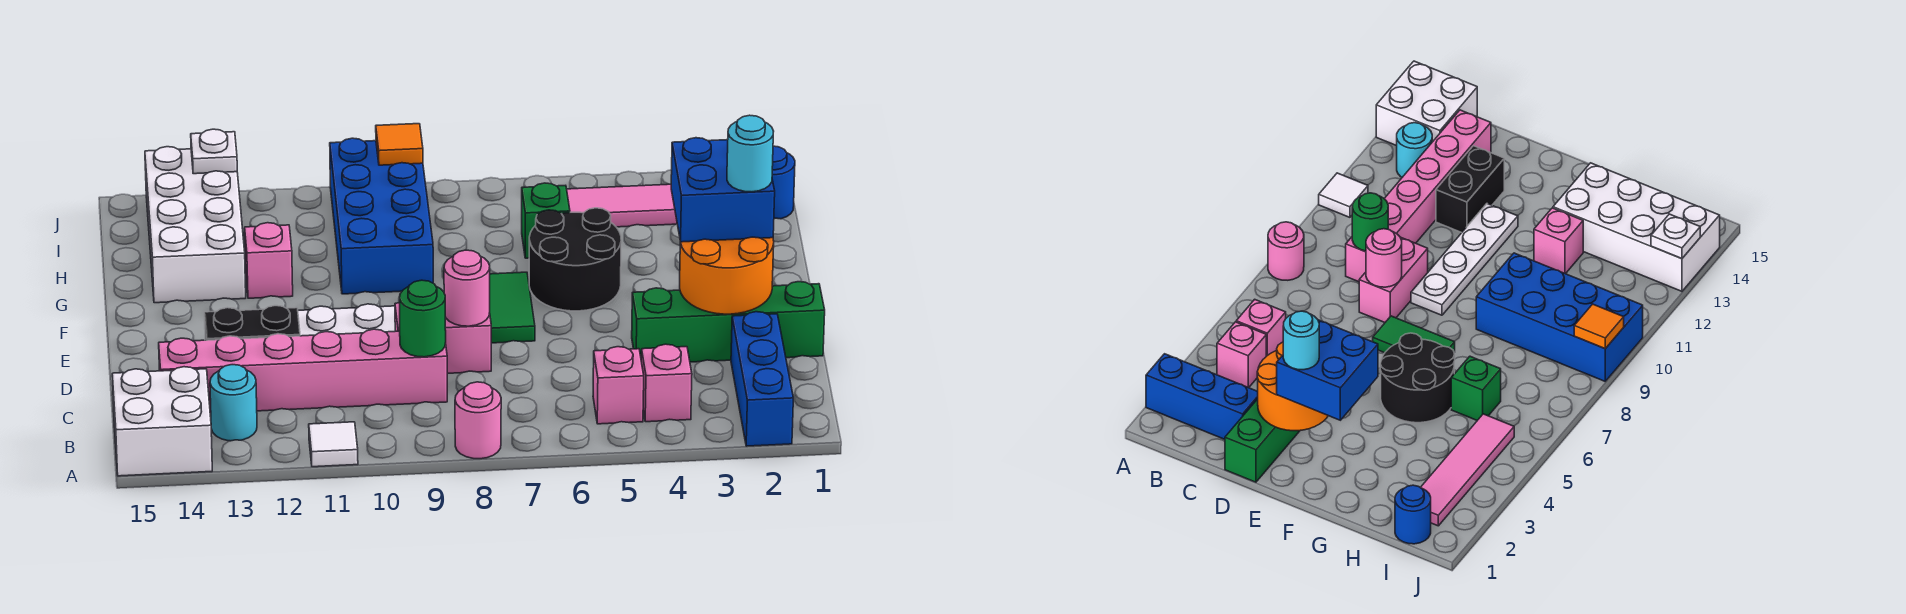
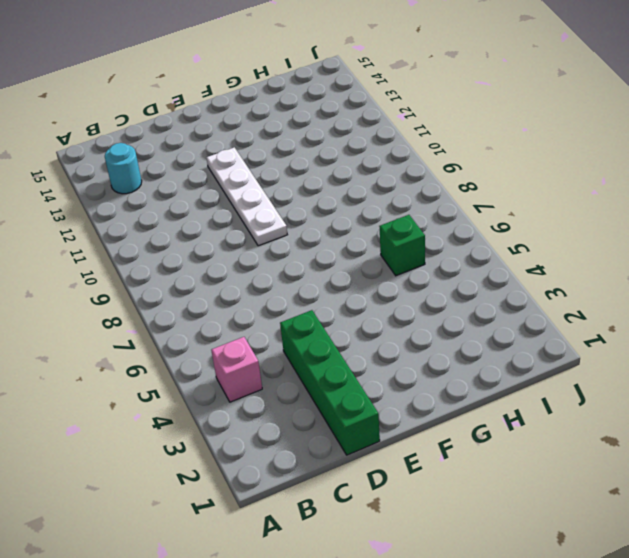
none -> blue brick A2:C2 level 1
none -> pink round brick A8 level 1
none -> white tile A11 level 1

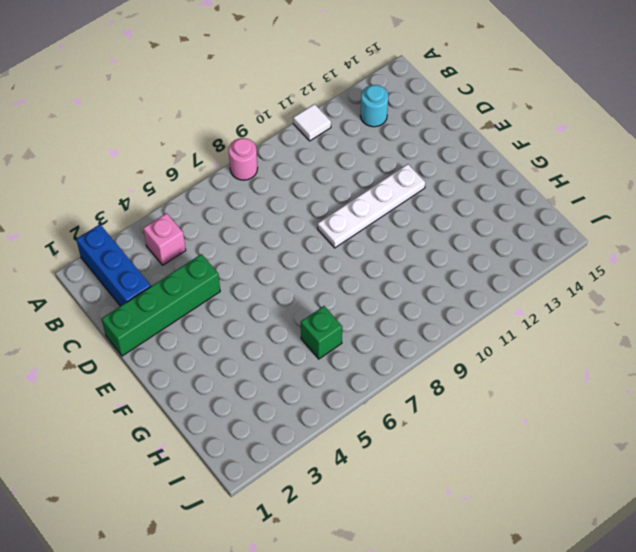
none -> white brick A14:B15 level 1
none -> pink brick B5 level 1
none -> pink brick C9:C14 level 1

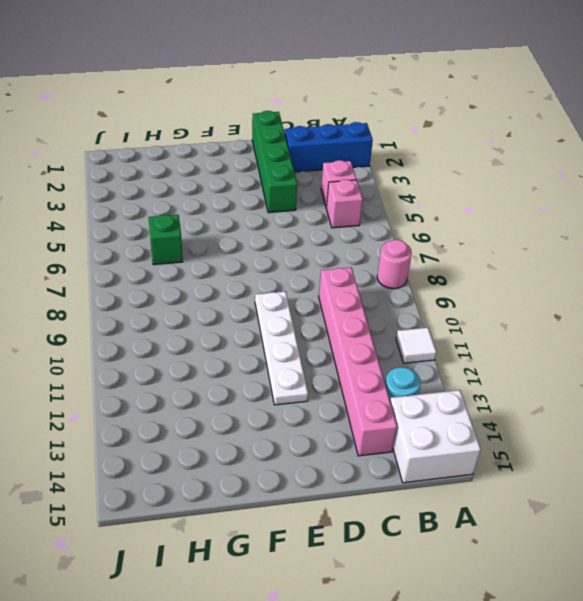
none -> pink brick D8:D9 level 1
none -> black brick D12:D13 level 1
none -> green tile E7:F7 level 1

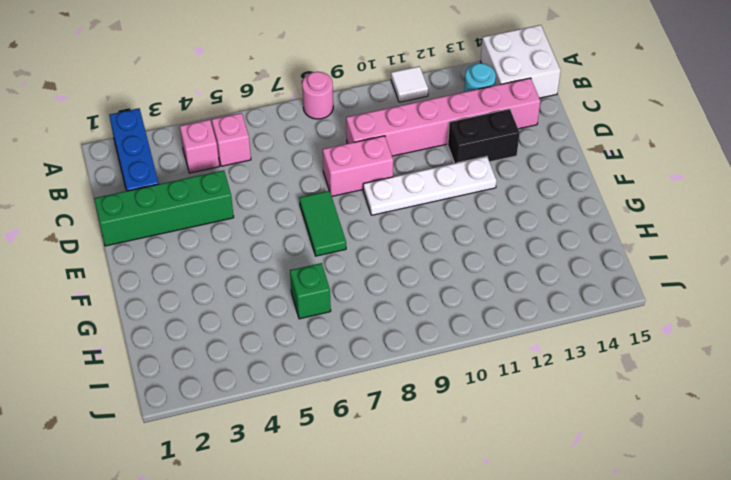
none -> black round brick F5:G6 level 1
none -> blue brick G9:J10 level 1
none -> pink brick G12 level 1

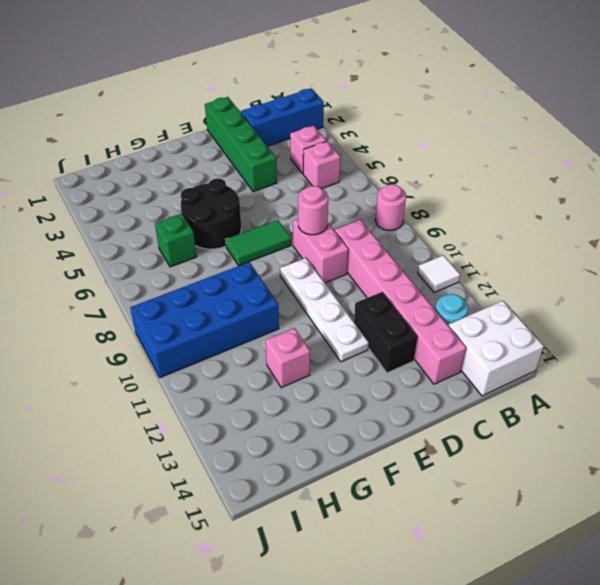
none -> white brick G13:J14 level 1
none -> blue round brick I1 level 1
none -> pink tile I2:I5 level 1

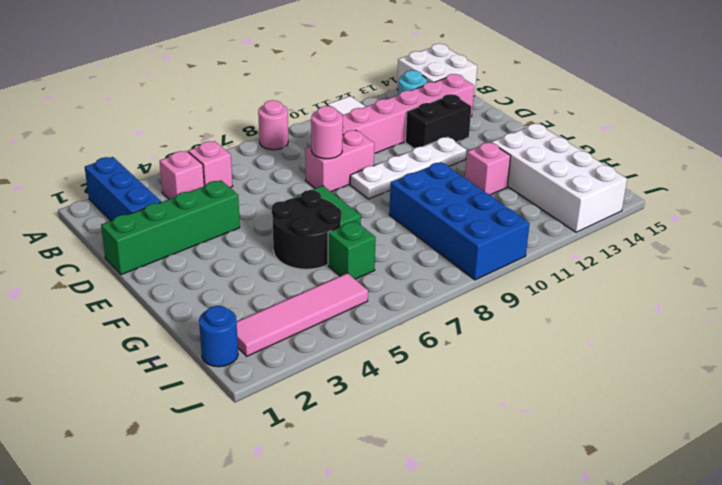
none -> green round brick C9 level 2
none -> orange round brick D2:E3 level 2
none -> orange tile J9 level 2

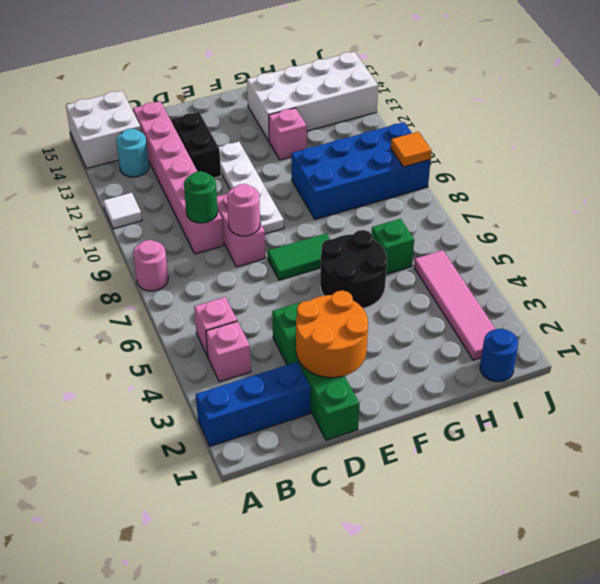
none -> white plate J13 level 2
none -> blue brick E2:F3 level 3
none -> cyan round brick E2 level 4

